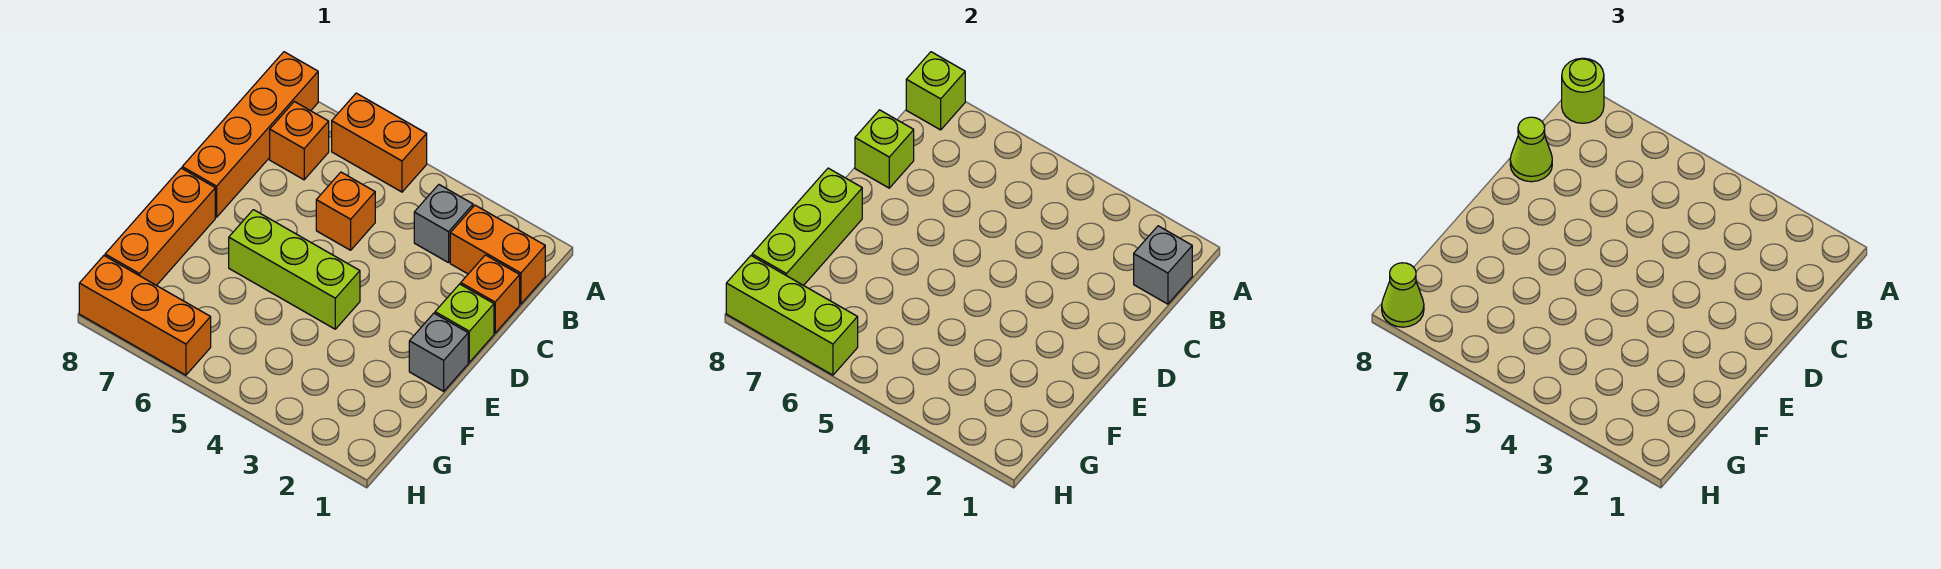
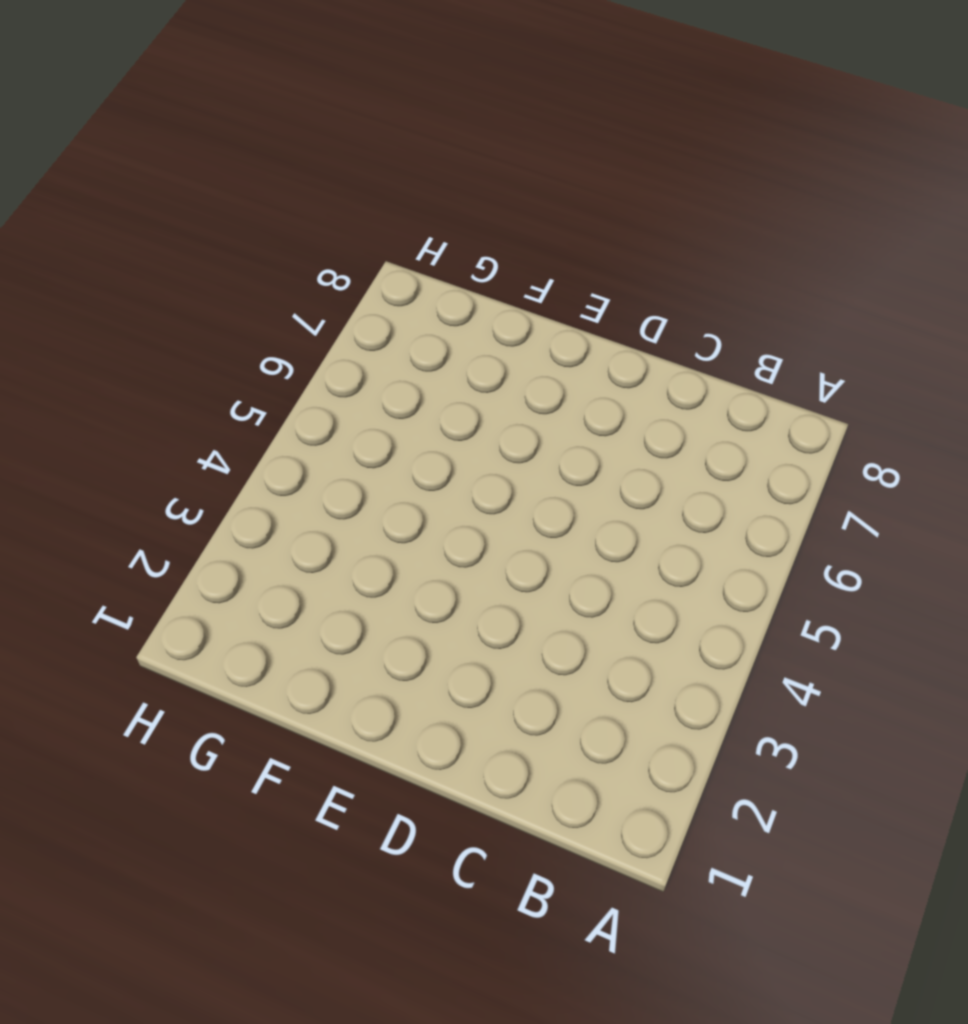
none -> orange brick A5:A6 level 1
none -> orange brick A8:D8 level 1
none -> orange brick B1:B2 level 1

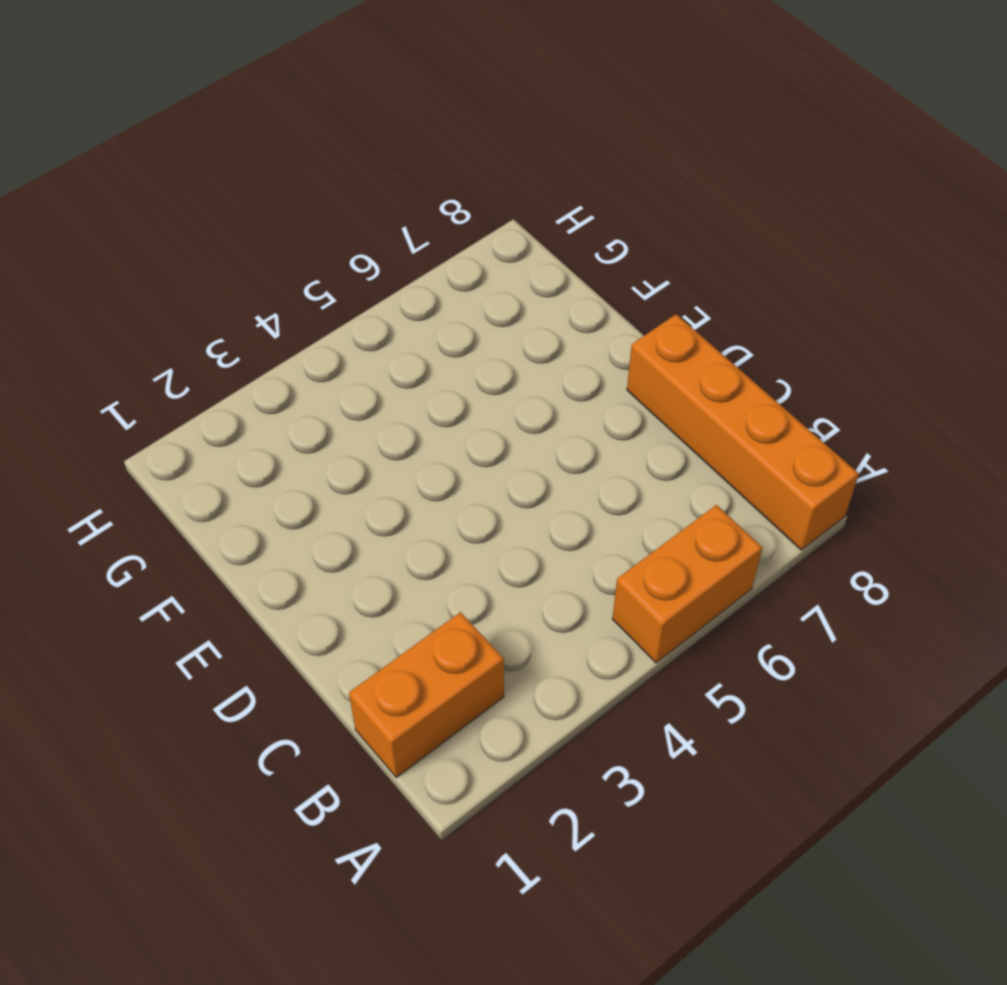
none -> grey brick B3 level 1
none -> orange brick B7 level 1
none -> orange brick C1 level 1

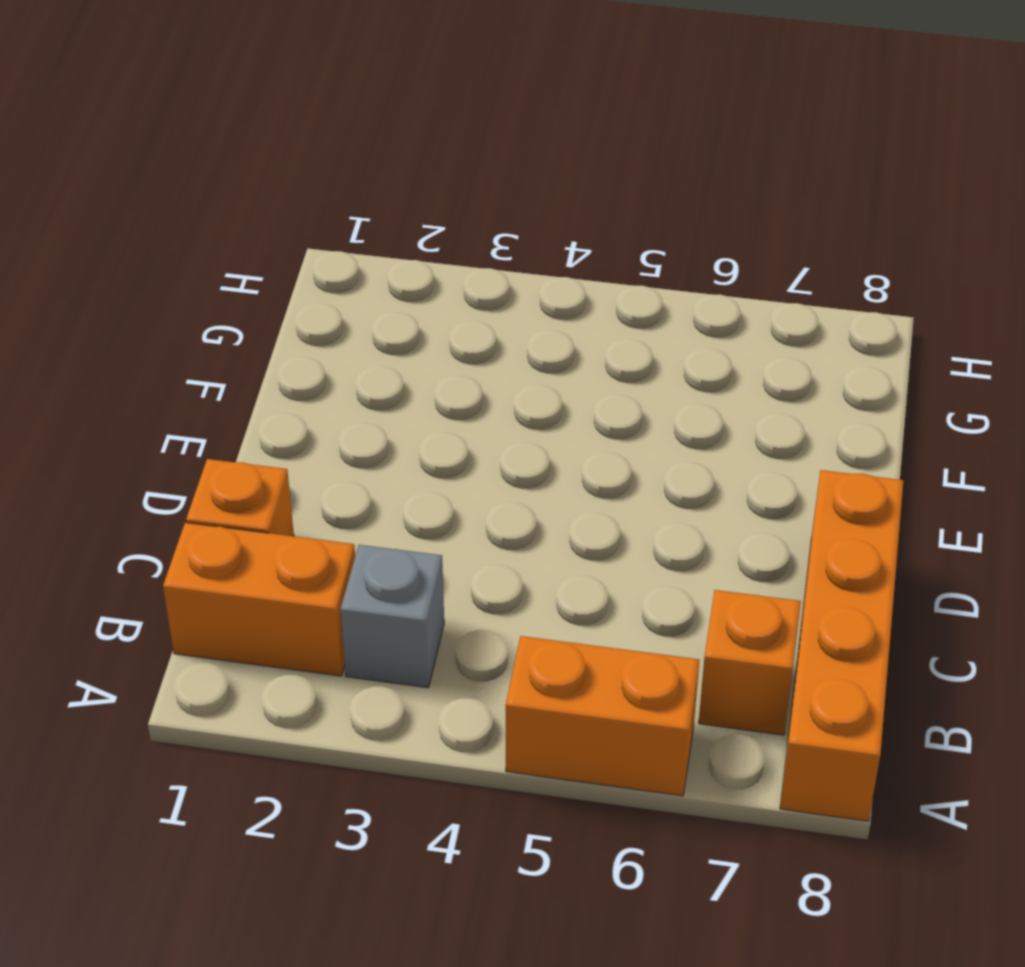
none -> orange brick C5 level 1
none -> lime brick D1 level 1
none -> grey brick E1 level 1

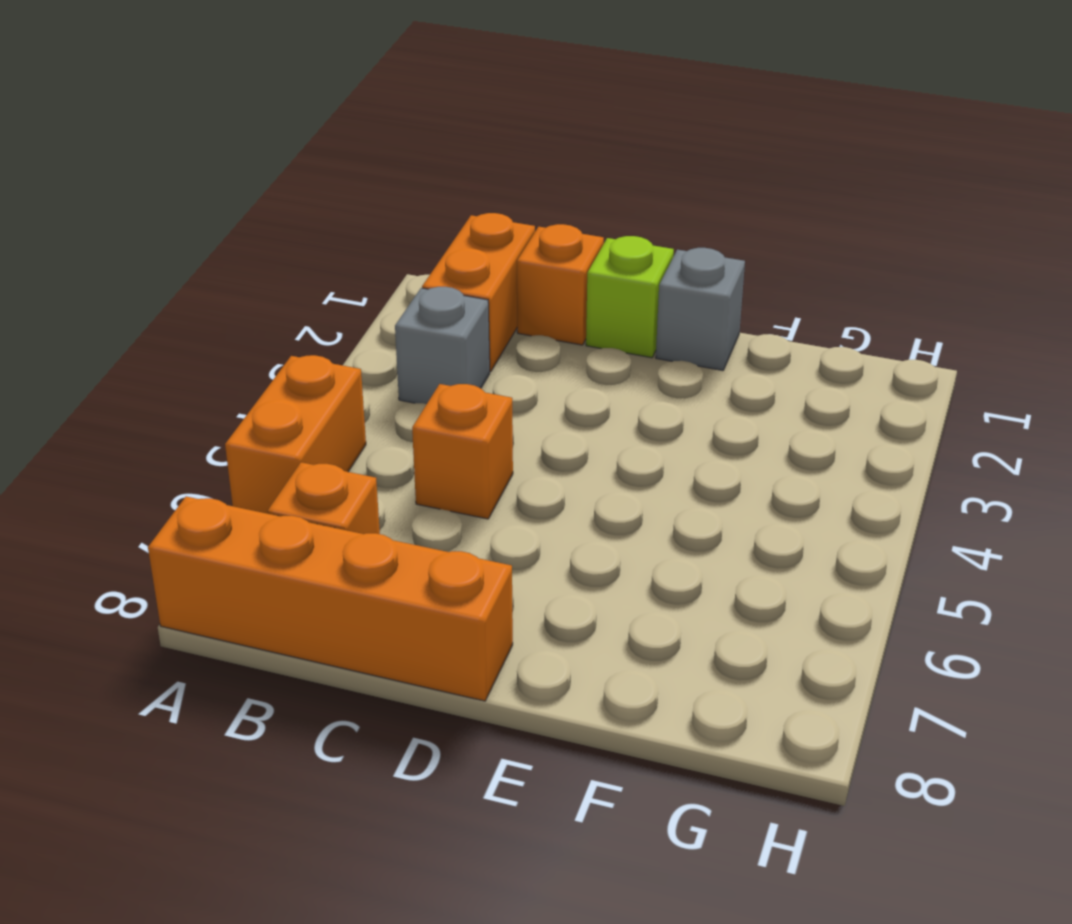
none -> lime brick E4:E6 level 1
none -> orange brick E8:G8 level 1
none -> orange brick H6:H8 level 1

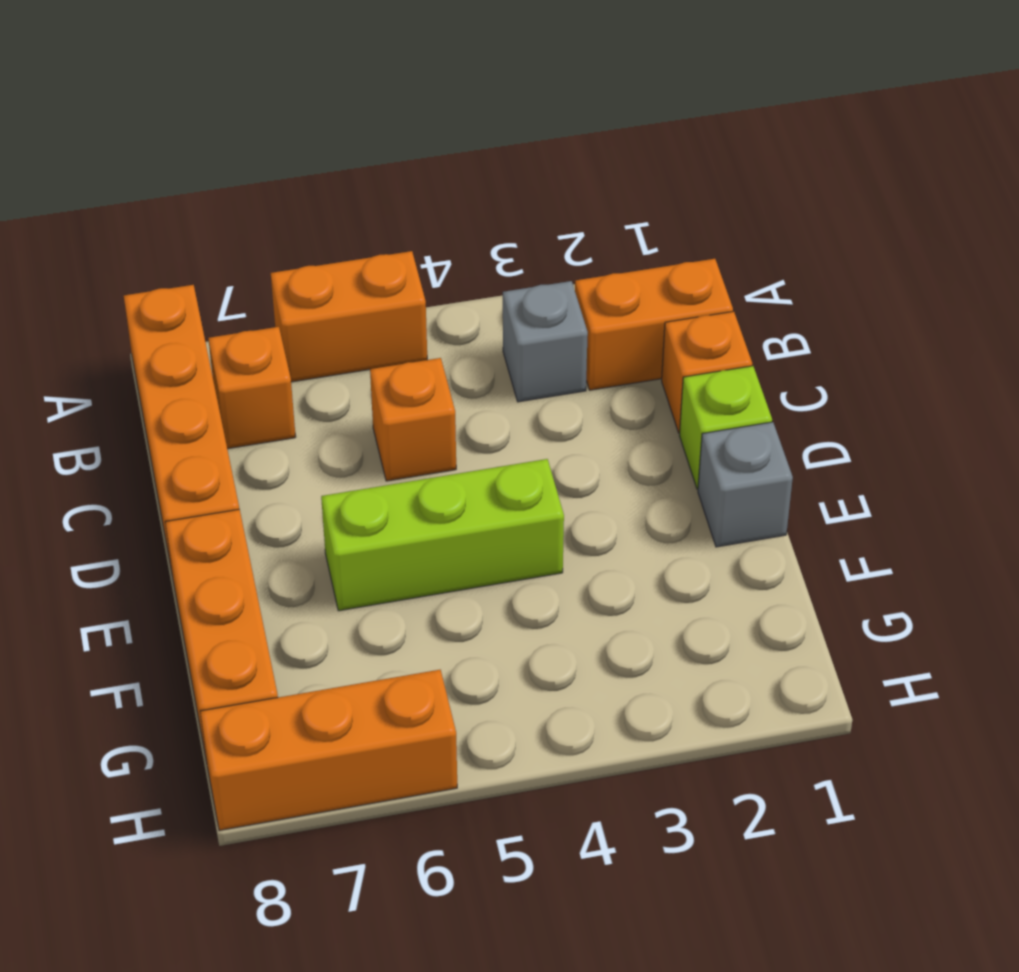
none -> lime brick A8 level 2
none -> grey brick B1 level 2
none -> lime brick C8 level 2

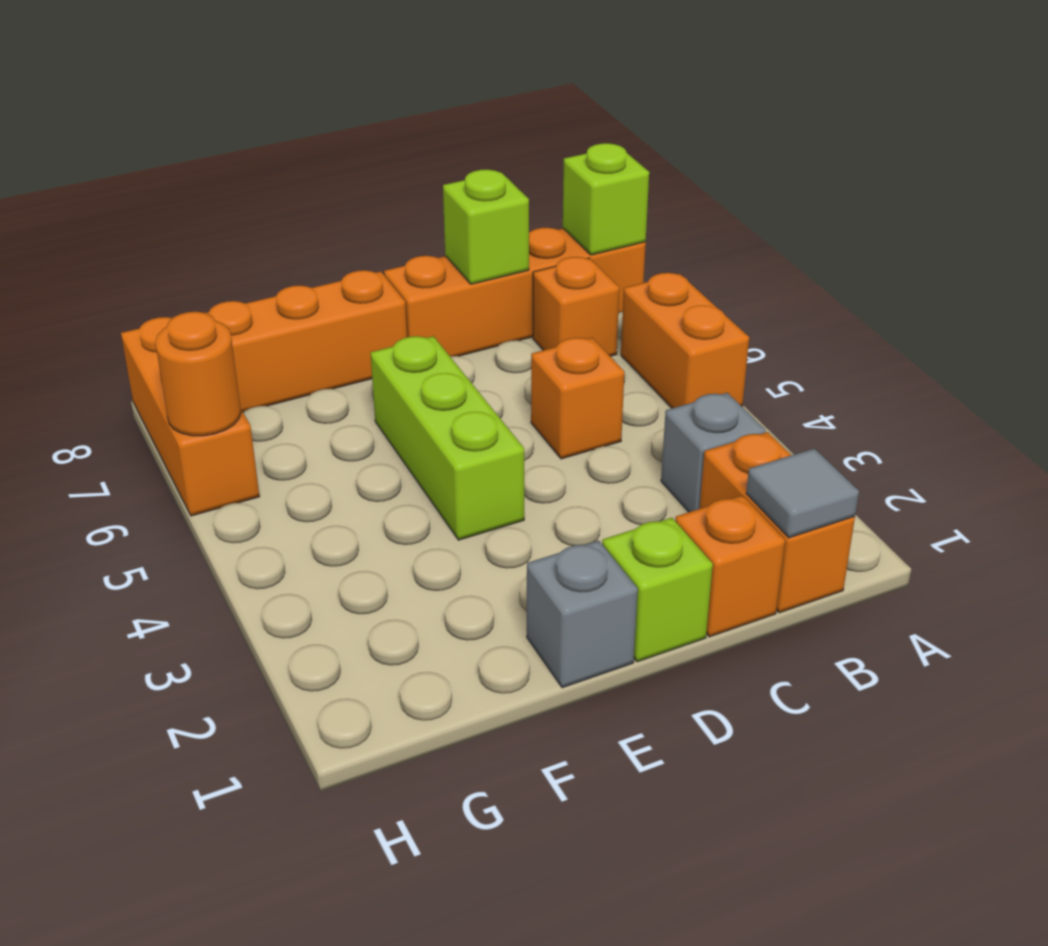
grey tile B1 level 2 -> grey brick B1 level 2
orange round brick H6 level 2 -> lime brick H6:H8 level 2
none -> lime brick E8:G8 level 2
none -> lime round brick A8 level 3
none -> lime cone C8 level 3

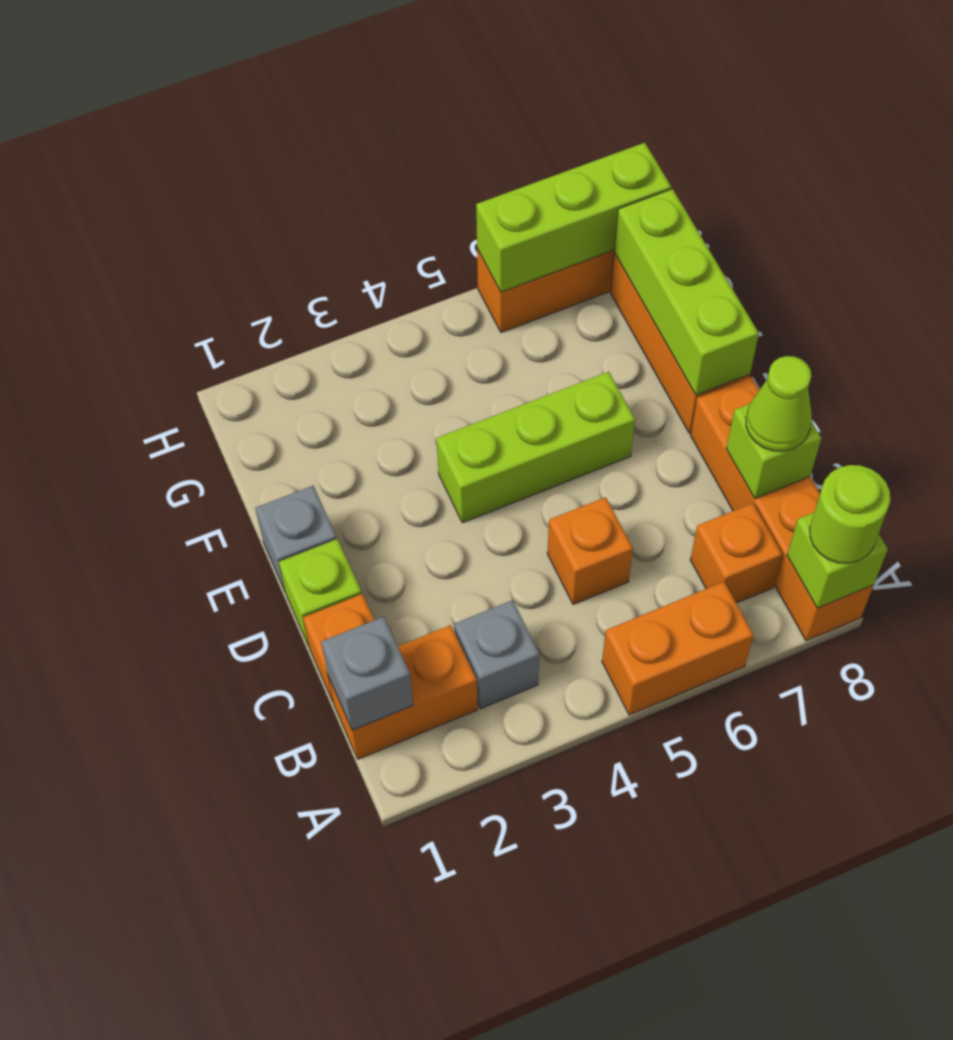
none -> lime cone H8 level 3

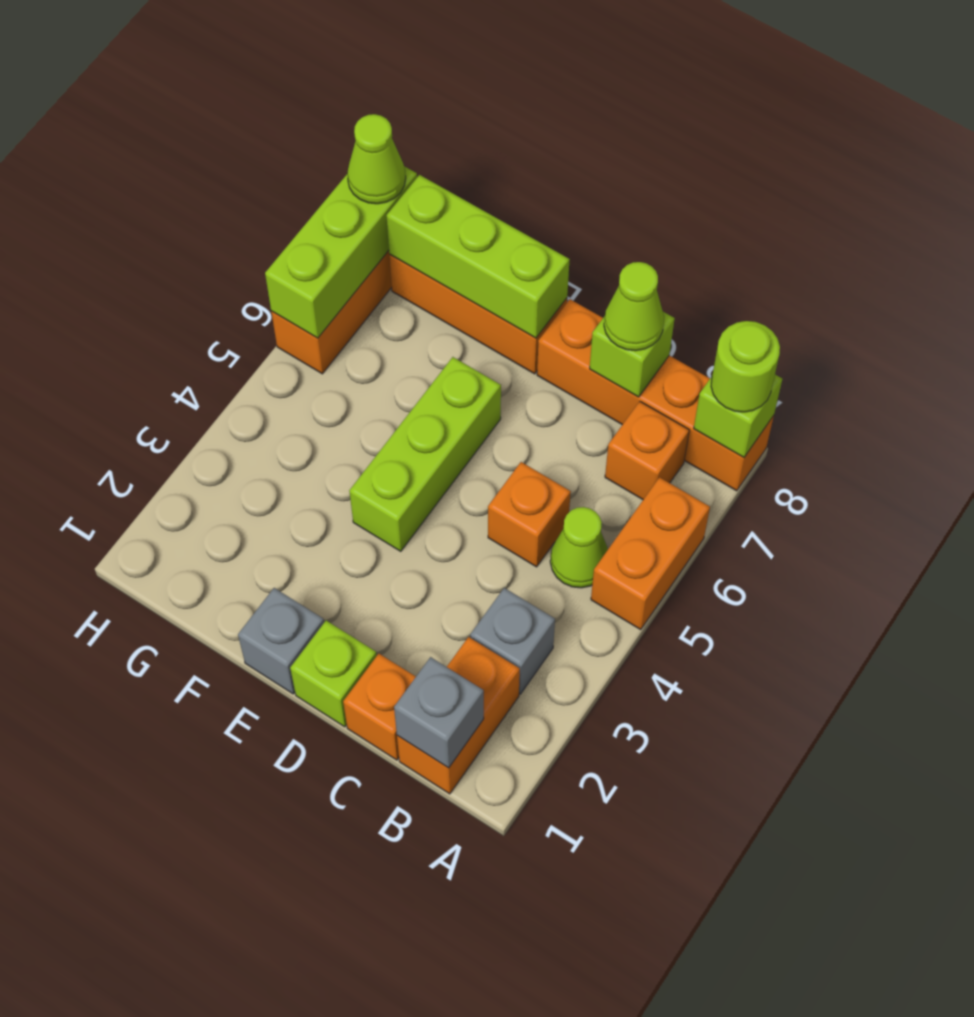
lime cone B5 level 1 -> none

